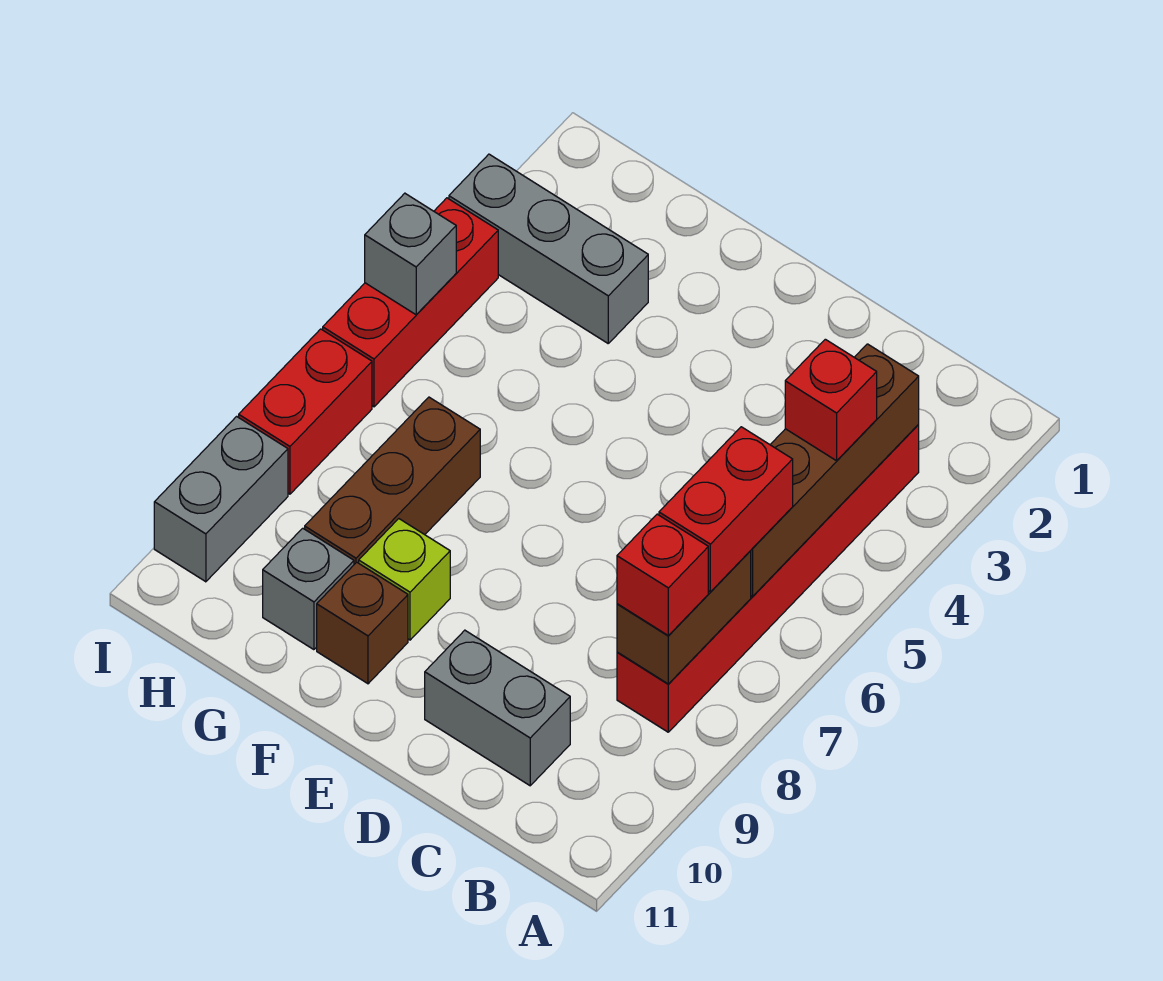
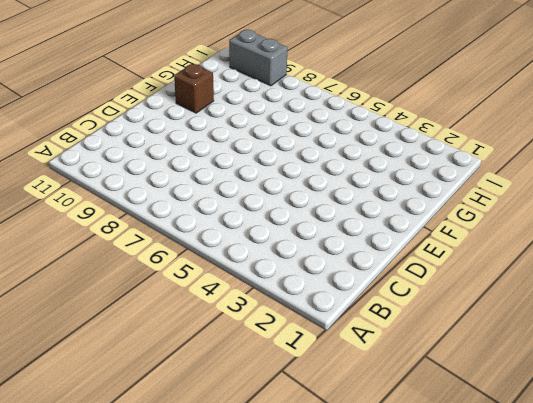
none -> red brick B3:B8 level 1
none -> grey brick C10:D10 level 1
none -> lime brick F9 level 1

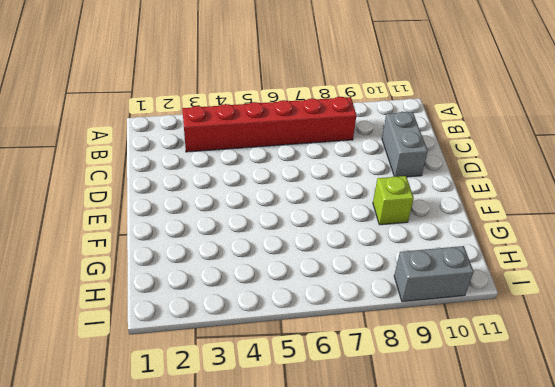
none -> brown brick F10 level 1
none -> grey brick G3:I3 level 1
none -> brown brick G7:G9 level 1

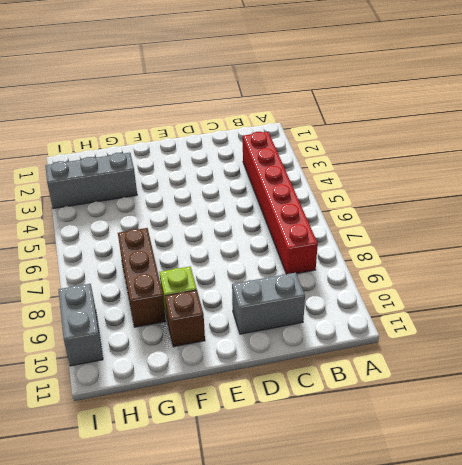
none -> grey brick G10 level 1
none -> red brick I4:I6 level 1
none -> red brick I7:I8 level 1

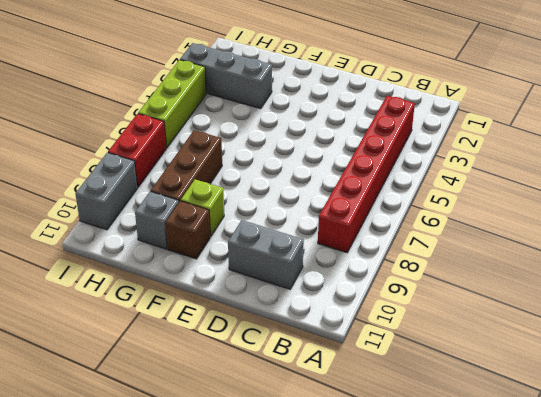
lime brick I4:I6 level 1 -> red brick I4:I6 level 1
none -> brown brick B3:B6 level 2
none -> brown brick B7:B8 level 2
none -> grey brick I5 level 2

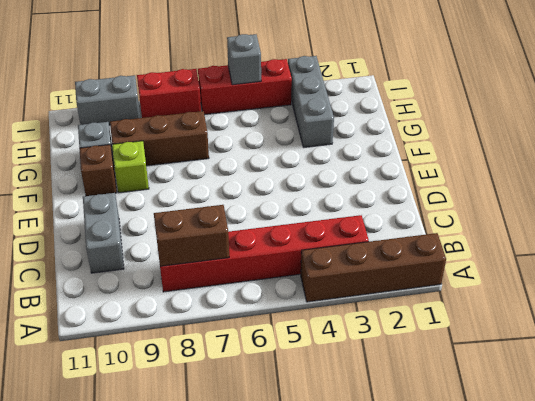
brown brick A1:A4 level 1 -> brown brick B3:B6 level 2
none -> red brick B4 level 3
none -> red brick B6:B7 level 3
none -> red brick B8 level 3

